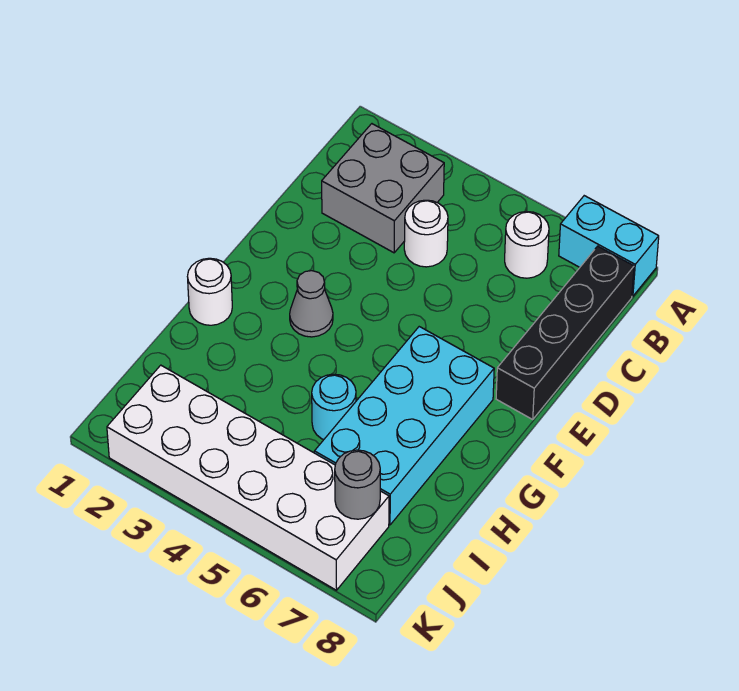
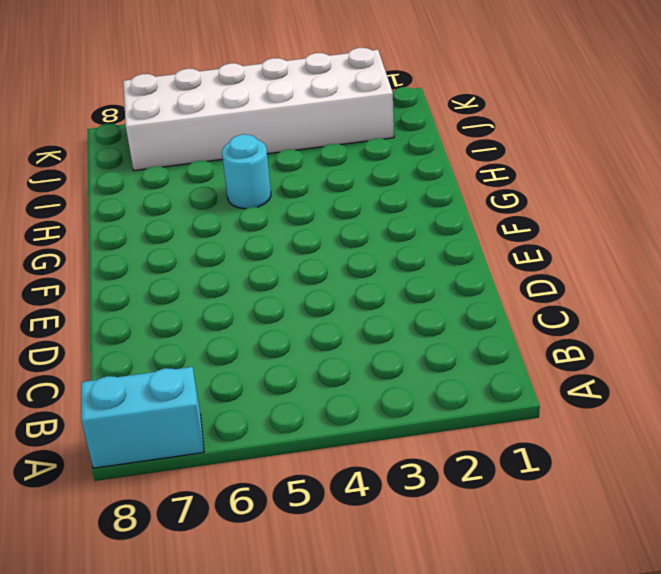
none -> grey brick B2:C3 level 1
none -> white round brick B6 level 1

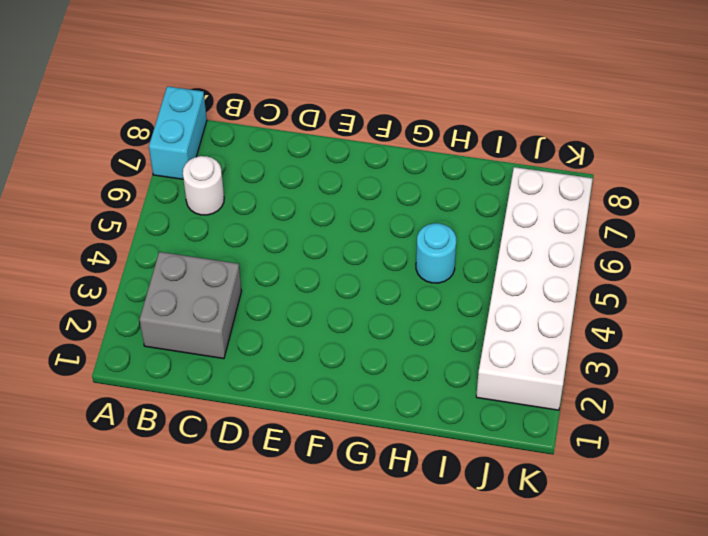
none -> black brick B8:E8 level 1
none -> white round brick C4 level 1

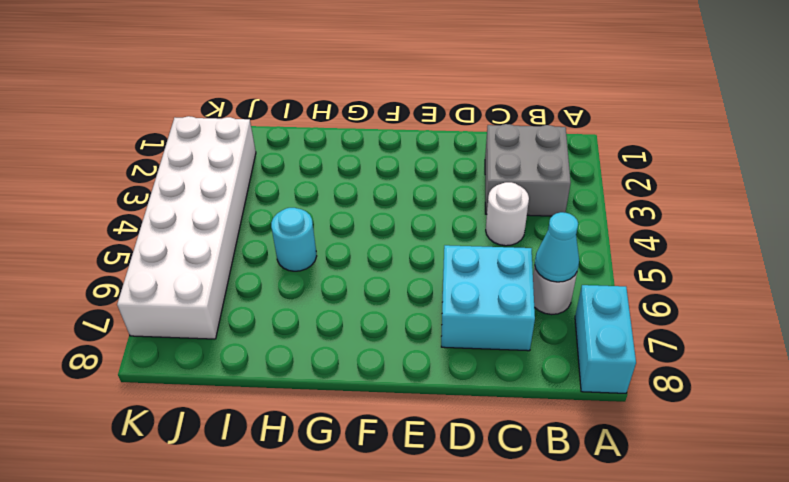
cyan cone B6 level 2 -> none
cyan brick C6:D7 level 1 -> none
none -> black brick B8:E8 level 1
none -> grey cone F3 level 1

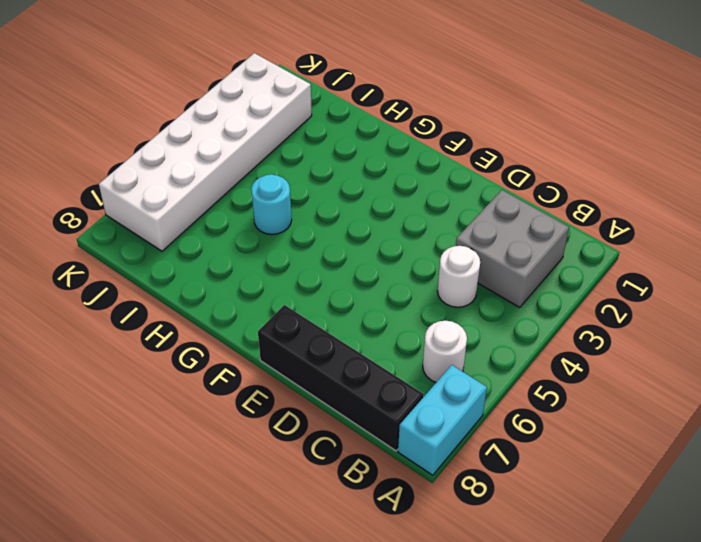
none -> grey cone F3 level 1
none -> cyan brick F6:I7 level 1

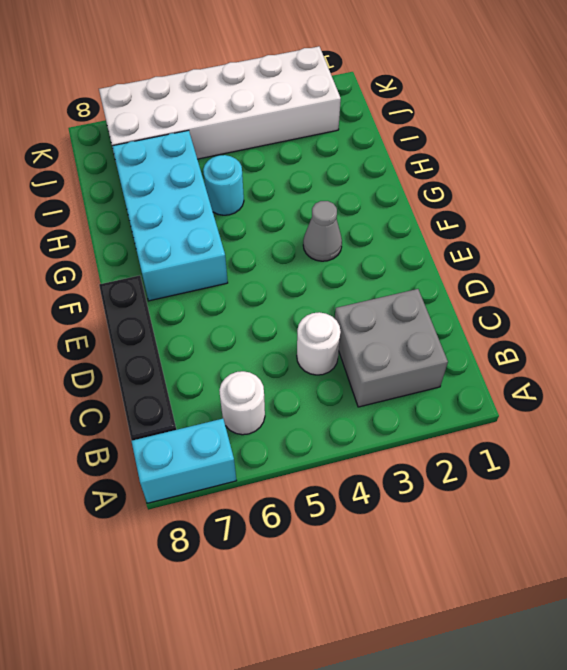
none -> white round brick G1 level 1
none -> grey round brick J7 level 2

